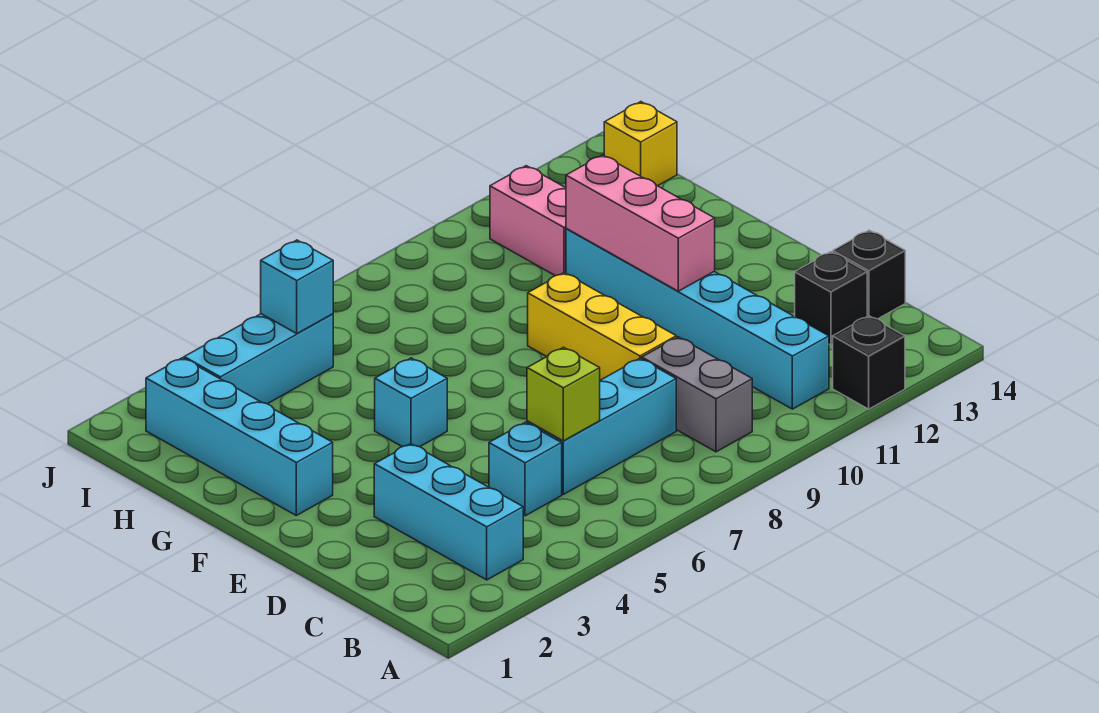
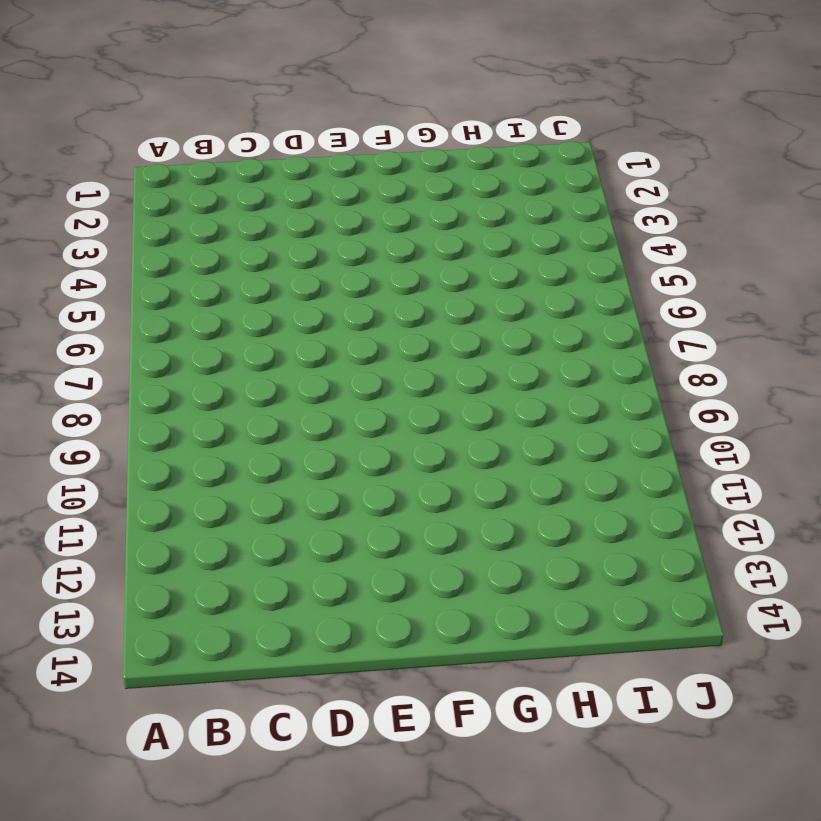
none -> black brick A12 level 1
none -> cyan brick B3:D3 level 1
none -> grey brick B9:C9 level 1

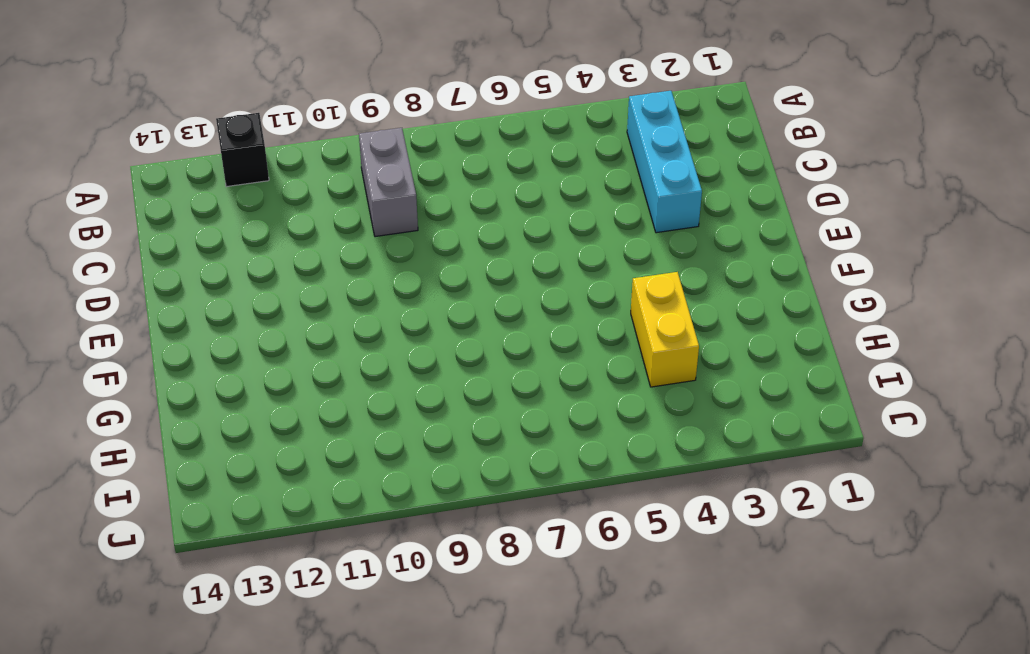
yellow brick G4:H4 level 1 -> none
none -> cyan brick B11:G11 level 1
none -> cyan brick C5 level 1
none -> cyan brick C6:C8 level 1

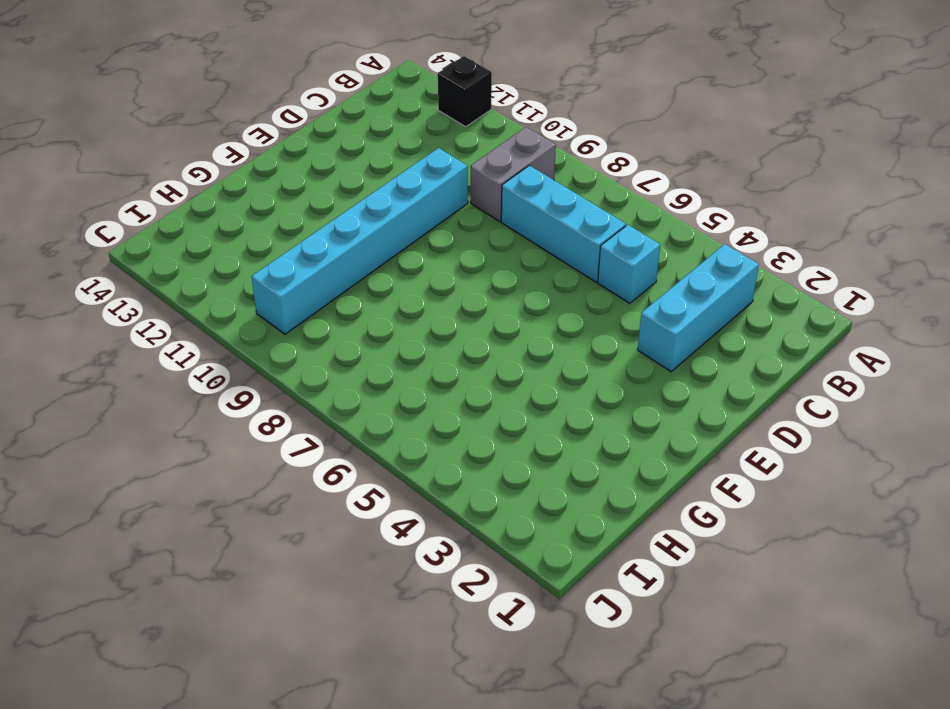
cyan brick D10:I10 level 1 -> cyan brick B11:G11 level 1
none -> black brick C13 level 1
none -> black brick C14 level 1
none -> yellow brick D9:F9 level 1

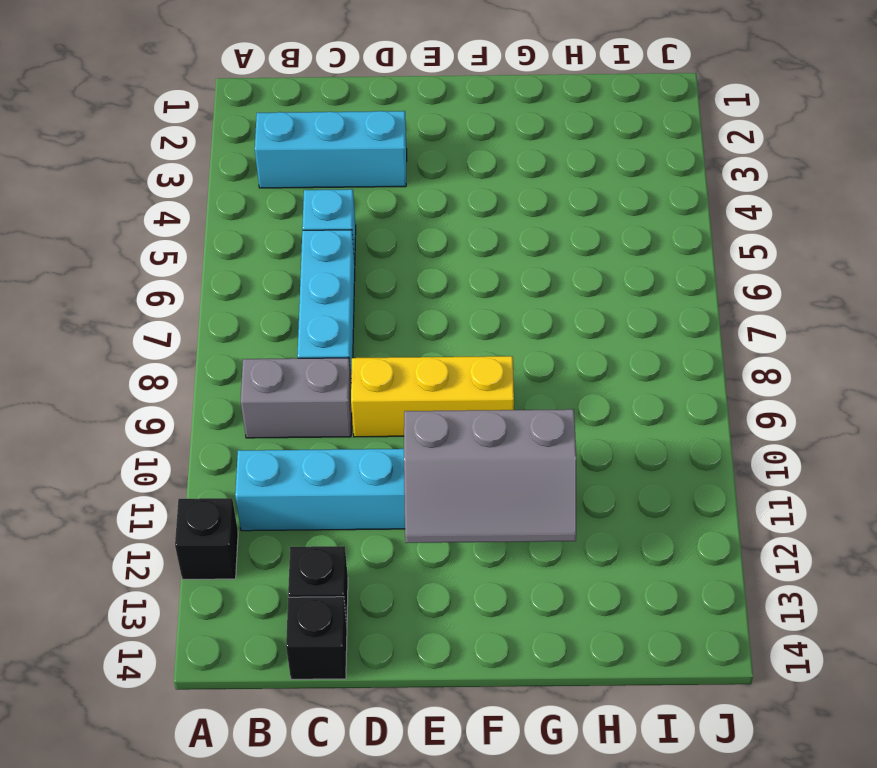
grey slope E11:G12 level 2 top 11 -> pink brick E11:G11 level 2
none -> cyan brick F2:I2 level 1
none -> cyan brick F5 level 1
none -> pink brick H11:I11 level 1

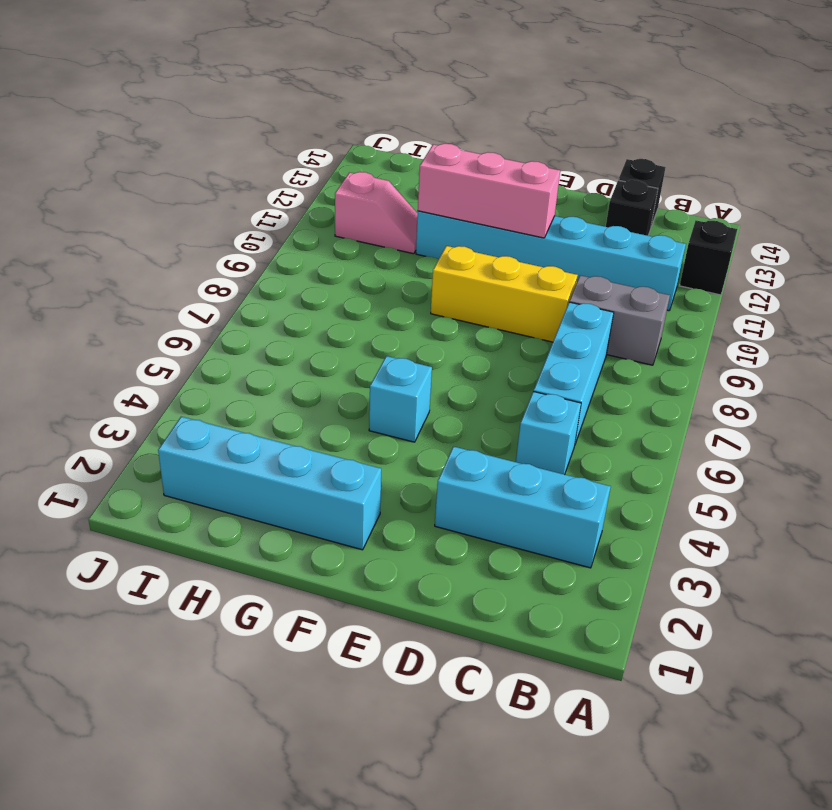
pink slope H11:I11 level 1 top I -> pink brick H11:I11 level 1
none -> cyan brick I3:I5 level 1
none -> yellow brick I14 level 1
none -> lime brick C6 level 2

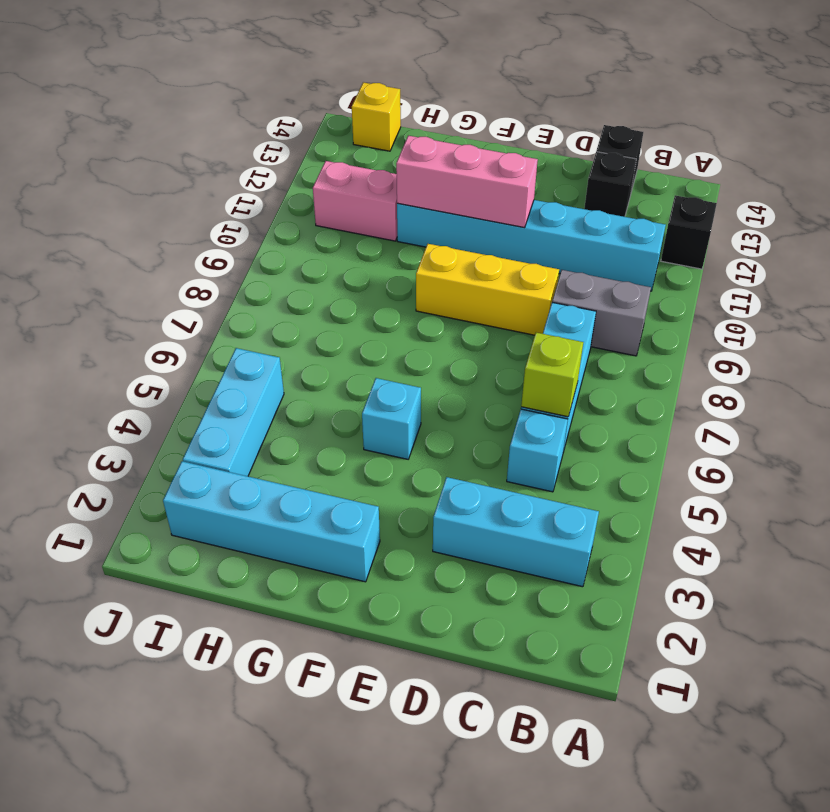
none -> cyan brick I5 level 2

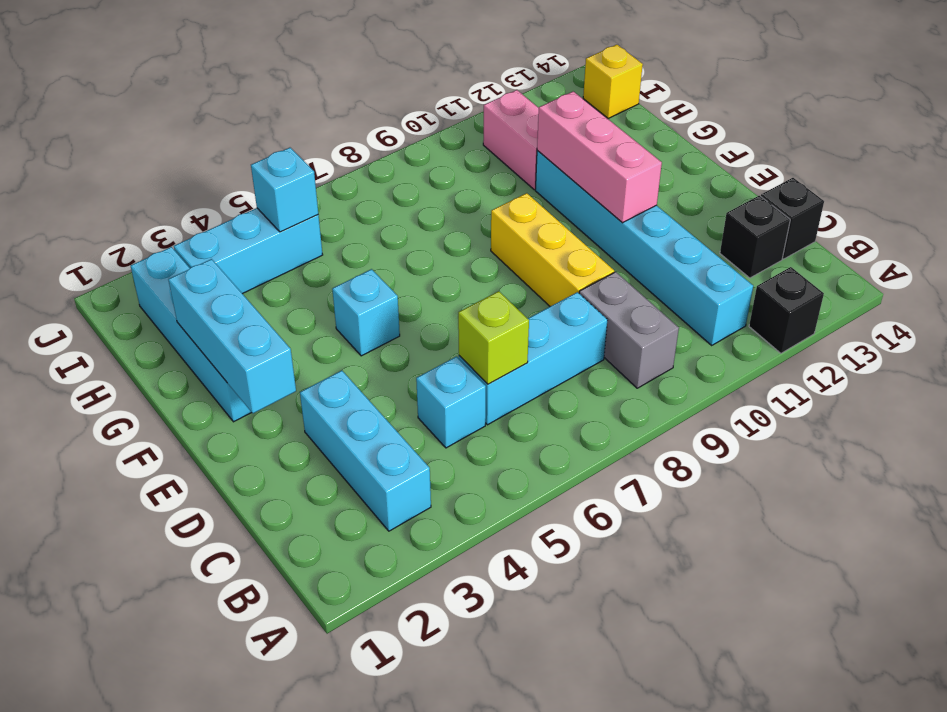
cyan brick E2:G2 level 2 -> none

